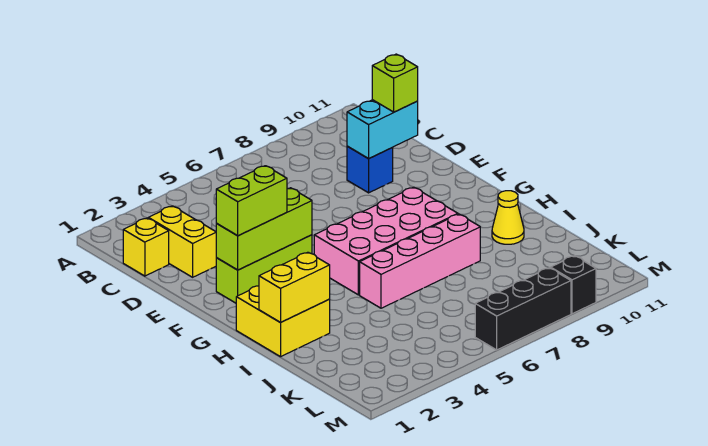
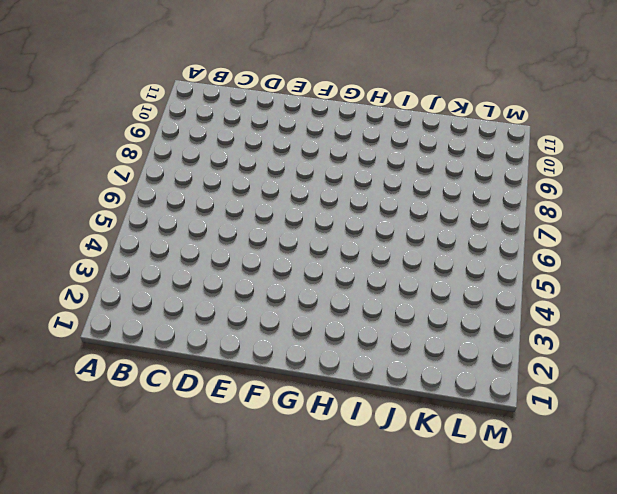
none -> yellow brick C1 level 1
none -> yellow brick C2:D2 level 1
none -> blue brick D9 level 1

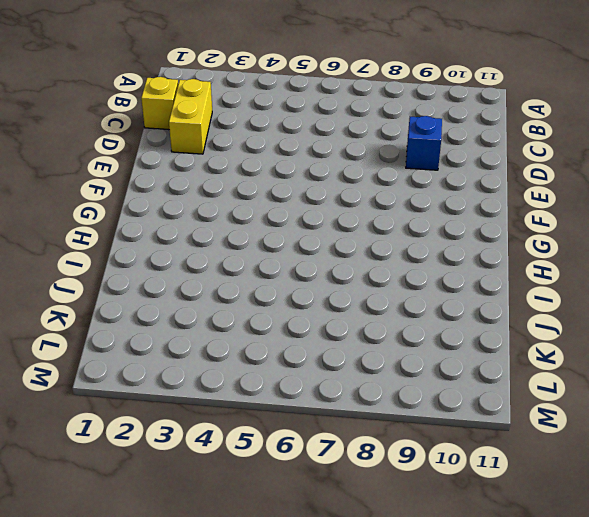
none -> lime brick F2:F4 level 1
none -> pink brick G5:H8 level 1
none -> yellow brick H1:I2 level 1

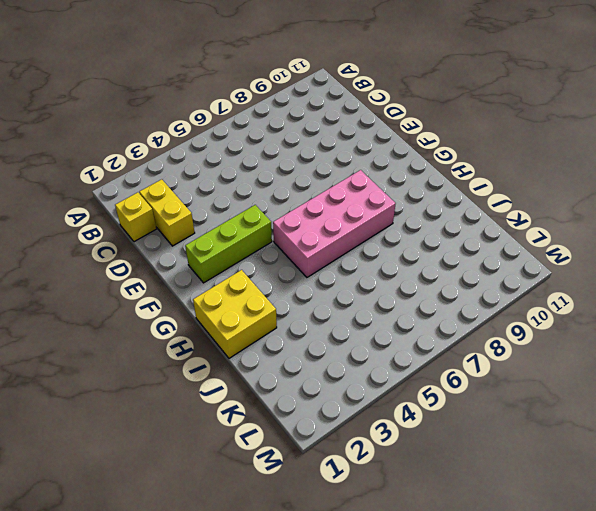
none -> blue brick D9 level 1
none -> pink brick I5:I8 level 1
none -> yellow cone I10 level 1

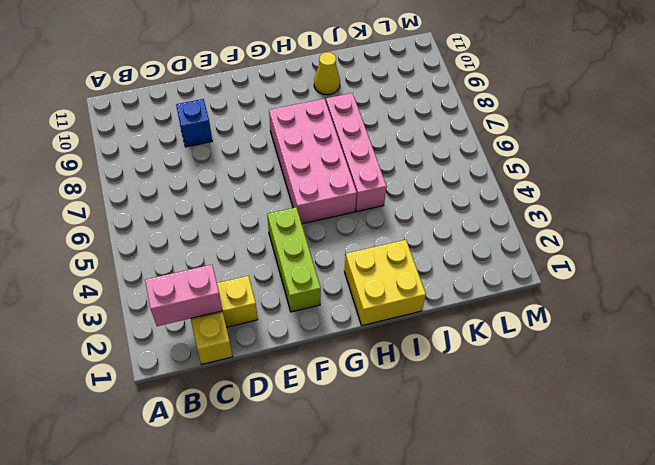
pink brick B2:C2 level 2 -> none
none -> black brick M6:M8 level 1
none -> black brick M9 level 1
none -> cyan brick D9:D10 level 2

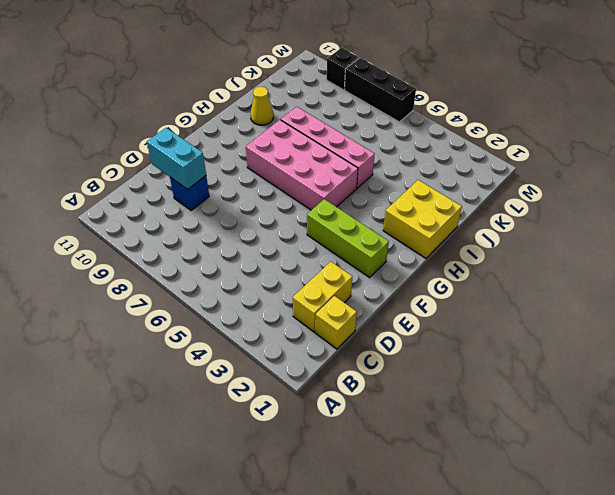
none -> lime brick F2:F4 level 2
none -> yellow brick I1:I2 level 2
none -> lime brick D10 level 3

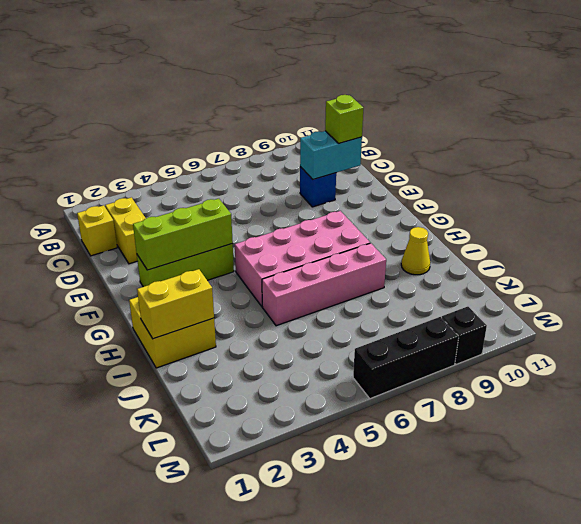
none -> lime brick F2:F3 level 3

